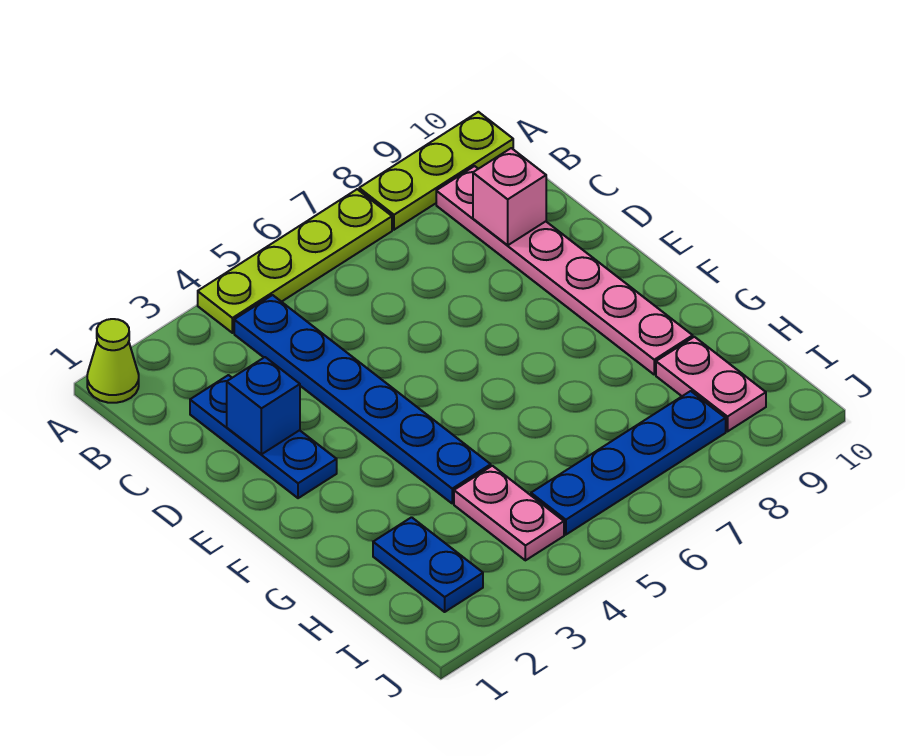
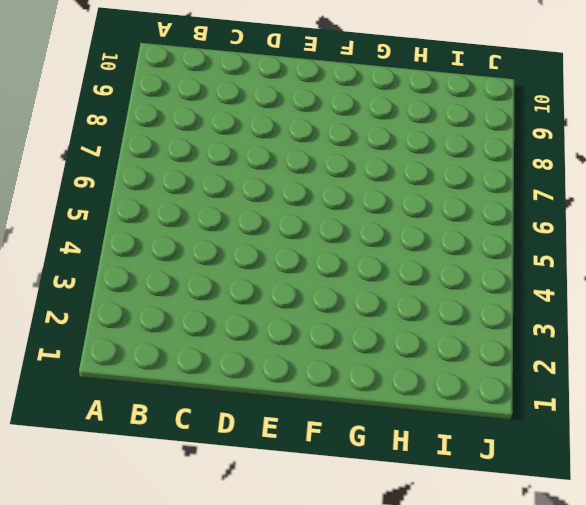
none -> lime cone A1 level 1
none -> lime plate A4:A7 level 1
none -> lime plate A8:A10 level 1

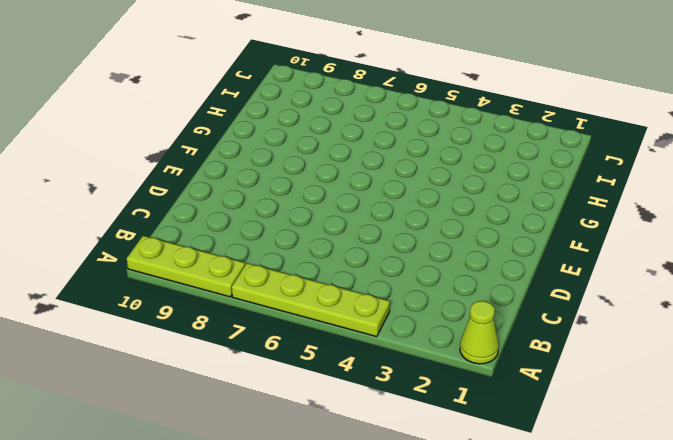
none -> blue plate B4:G4 level 1
none -> pink plate B9:G9 level 1
none -> blue plate C2:E2 level 1

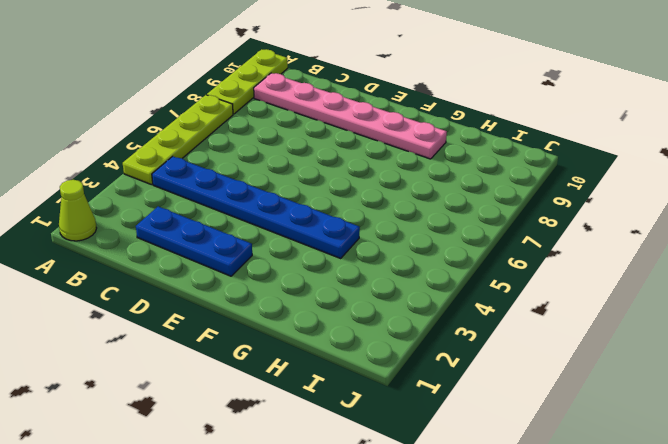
none -> blue plate H2:I2 level 1
none -> pink plate H4:I4 level 1
none -> pink plate H9:I9 level 1

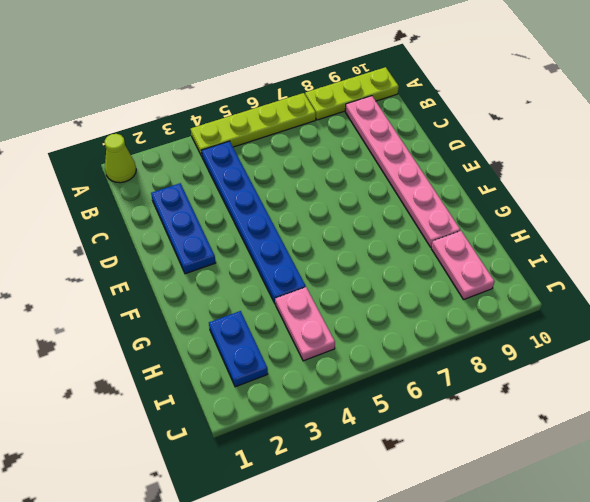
none -> blue plate I5:I8 level 1
none -> pink brick C9 level 2
none -> blue brick D2 level 2

